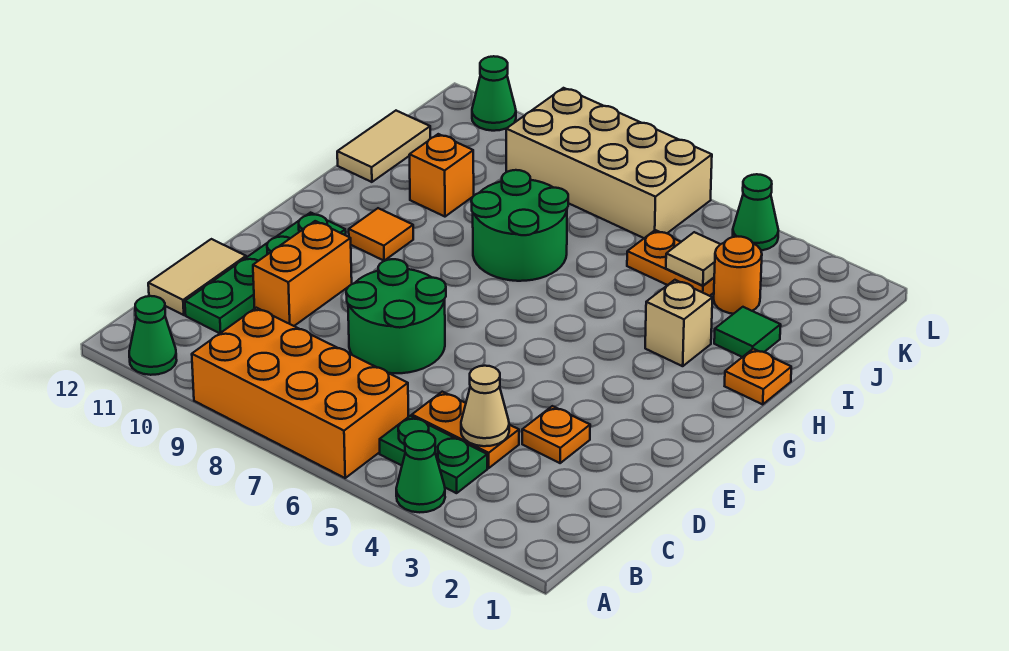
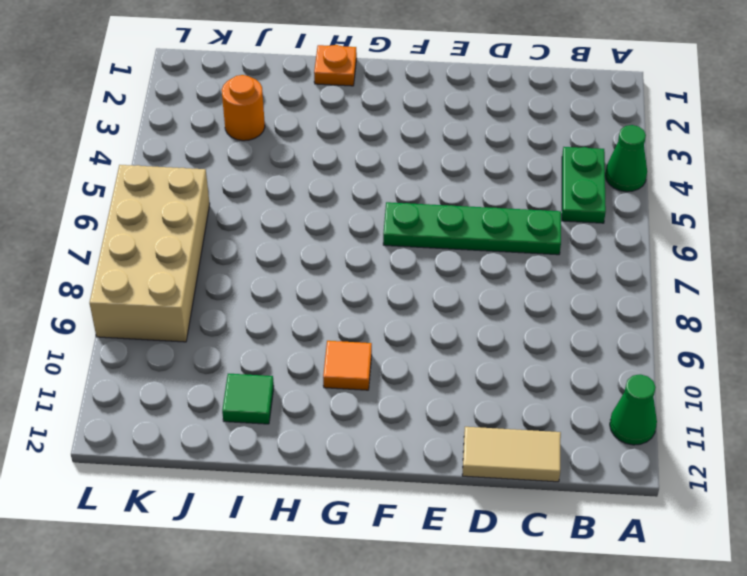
green plate C6:F6 level 1 -> green plate C11:F11 level 1
green tile I11 level 1 -> green tile I2 level 1
none -> orange brick A6:B9 level 1
none -> orange plate C4:C5 level 1
none -> orange plate D3 level 1

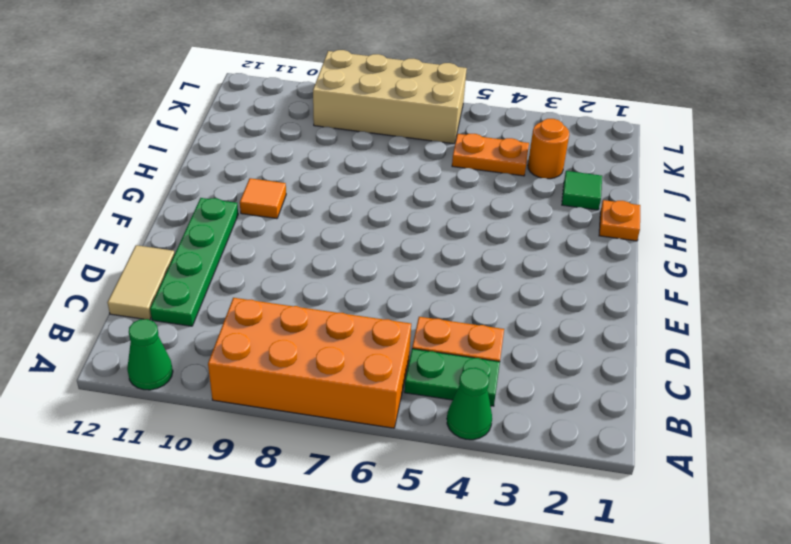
none -> orange plate D3 level 1
none -> green round brick D7:E8 level 1
none -> orange brick D10:E10 level 1

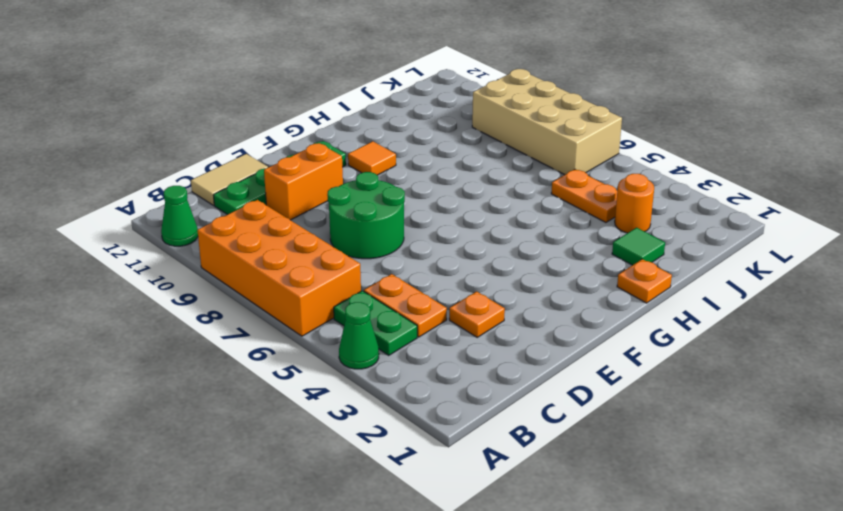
none -> tan brick H3 level 1
none -> green round brick H7:I8 level 1
none -> orange brick I10 level 1

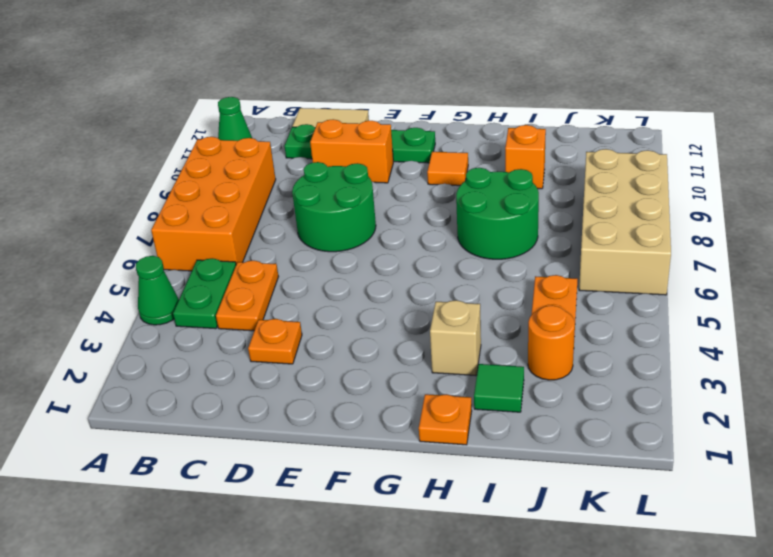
none -> tan tile I12:J12 level 1
none -> green cone L4 level 1
none -> green cone L11 level 1

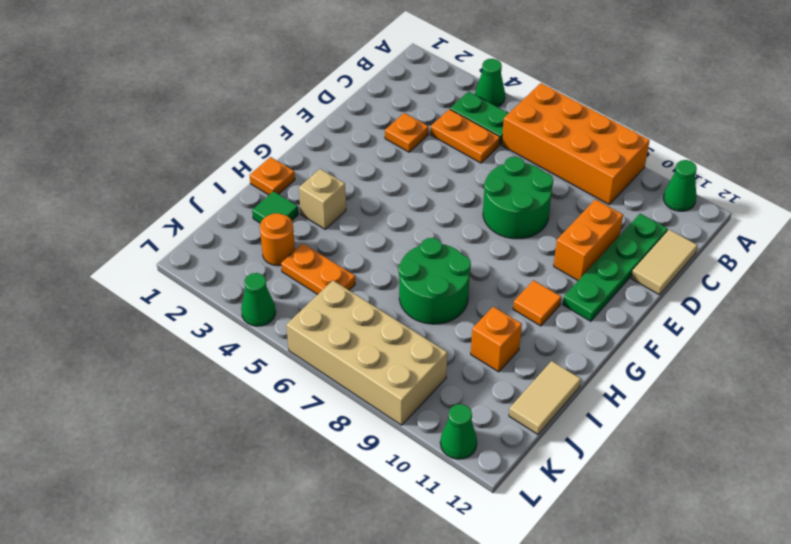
none -> tan cone C4 level 2
none -> tan tile J4 level 2

